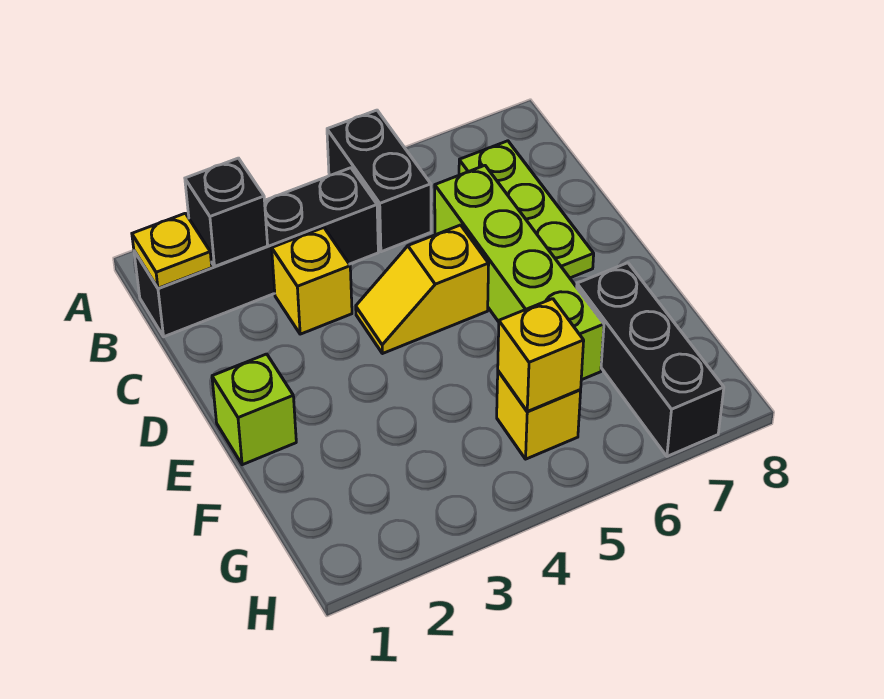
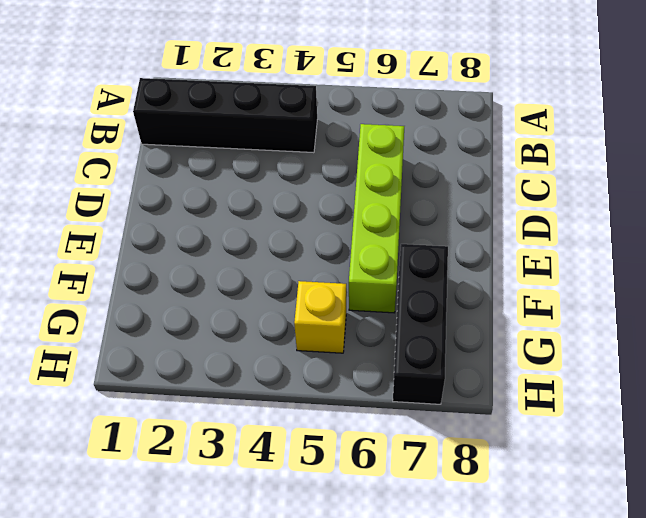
none -> black brick A5:B5 level 1
none -> lime plate B7:D7 level 1
none -> yellow brick C3 level 1

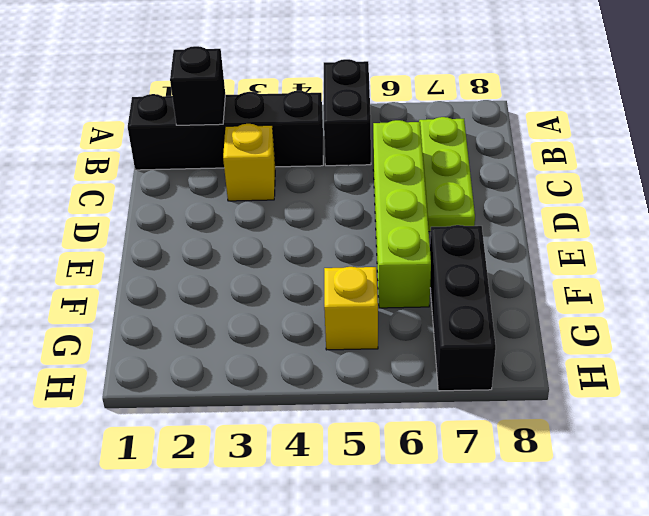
none -> yellow slope D4:D5 level 1 top 5
none -> lime brick E1 level 1
none -> yellow plate B1 level 2

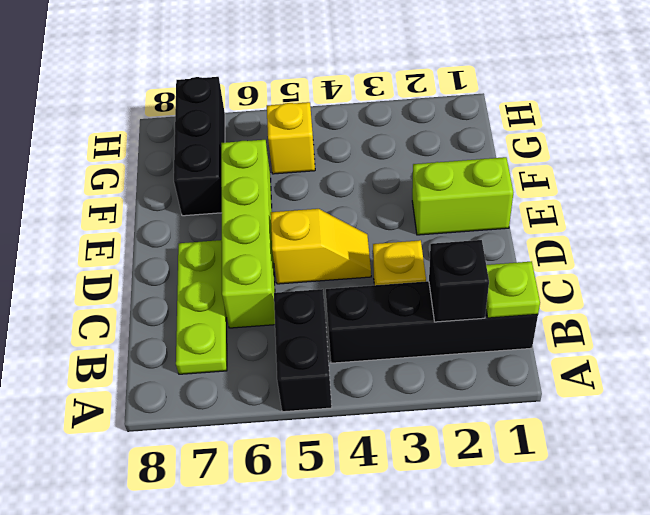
lime plate B1 level 2 -> yellow plate B1 level 2
lime brick E1:E2 level 1 -> lime brick E1 level 1
none -> yellow brick G5 level 2

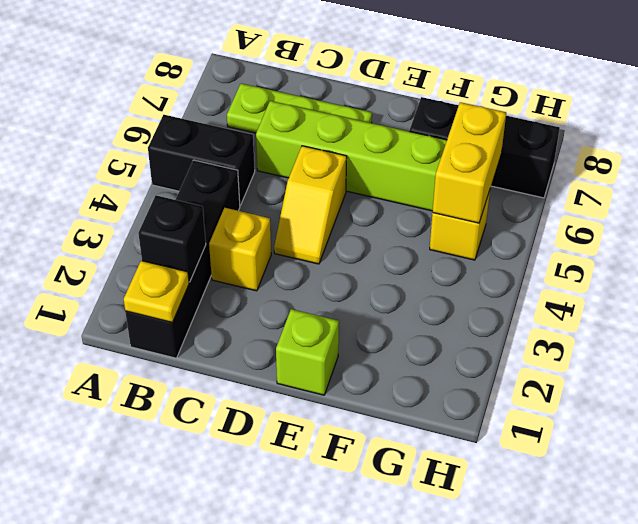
yellow brick G5:G6 level 2 -> yellow brick G5 level 2

